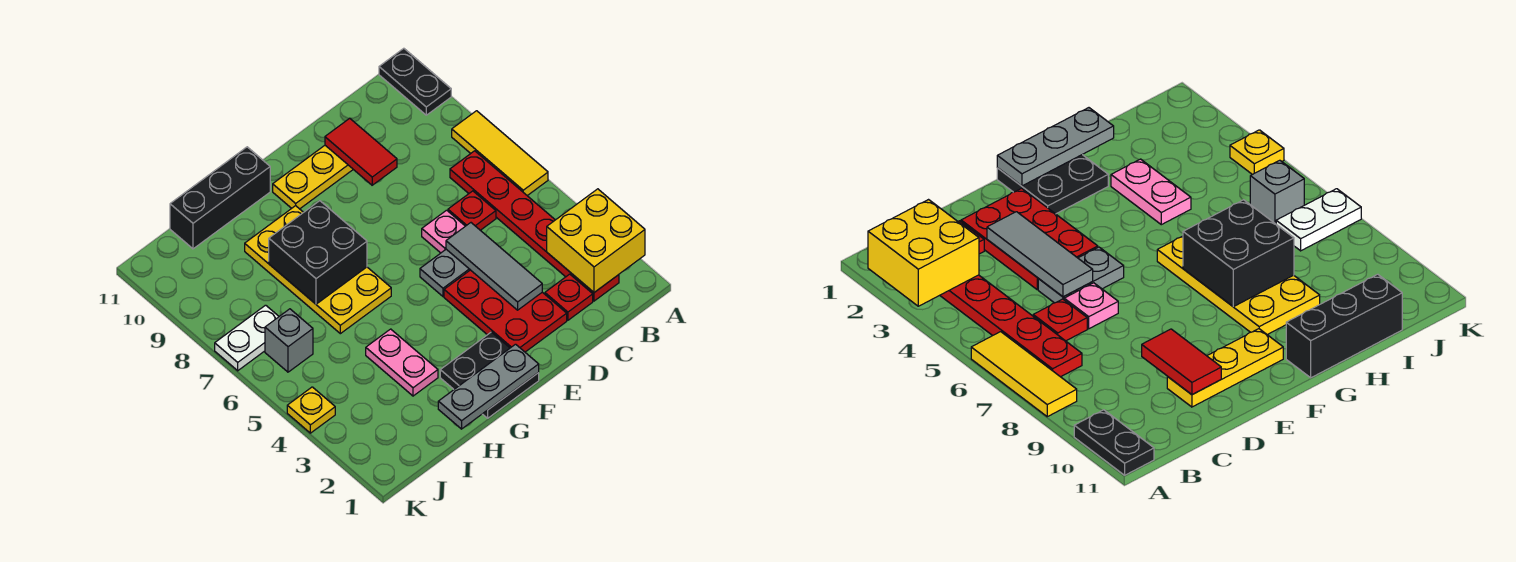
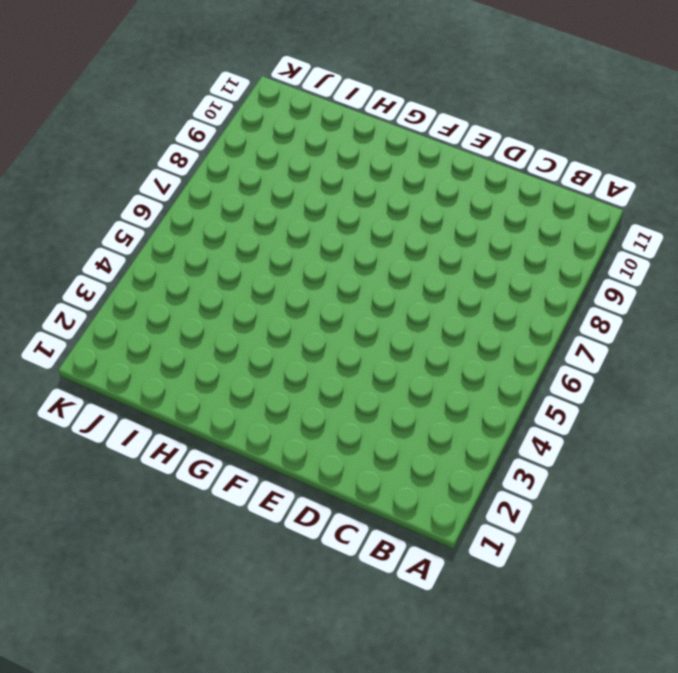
none -> yellow tile A6:A8 level 1
none -> black plate A10:A11 level 1
none -> red plate B2:B7 level 1

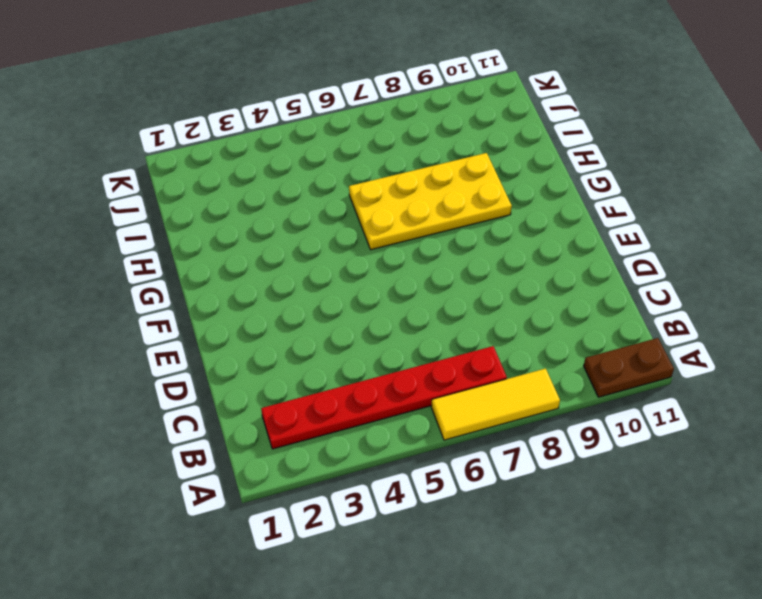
brown plate A10:A11 level 1 -> black plate A10:A11 level 1
none -> red plate C2 level 1
none -> red plate C6 level 1
none -> red plate D2:E4 level 1

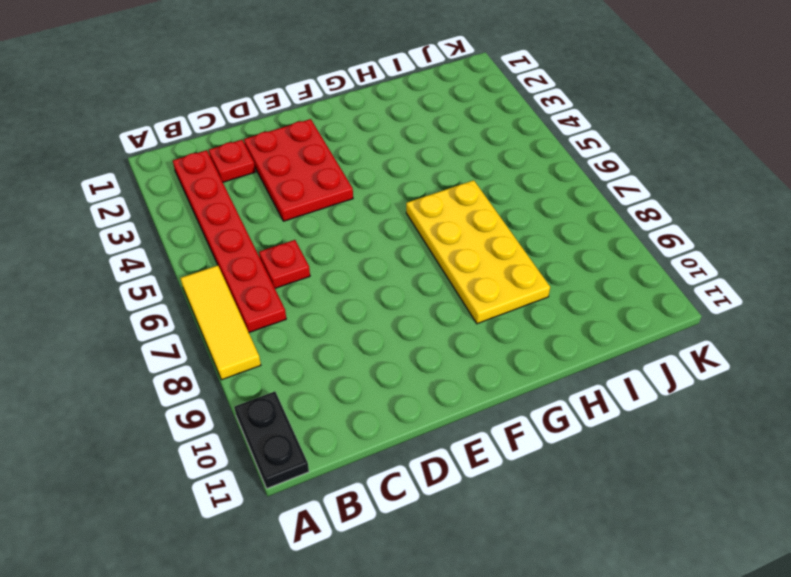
none -> grey plate D5:E5 level 1
none -> pink plate D6 level 1
none -> yellow plate D10:F10 level 1

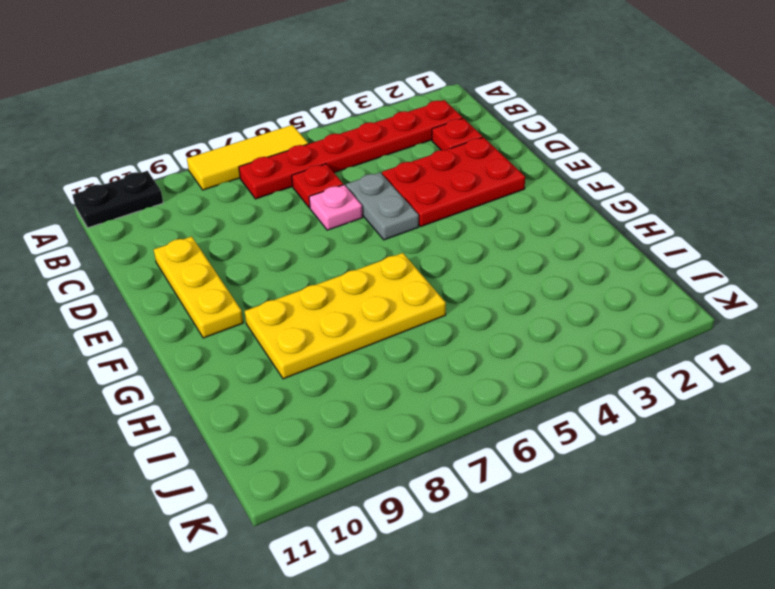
none -> black plate F1:G2 level 1
none -> black brick G11:I11 level 1
none -> pink plate H3:H4 level 1

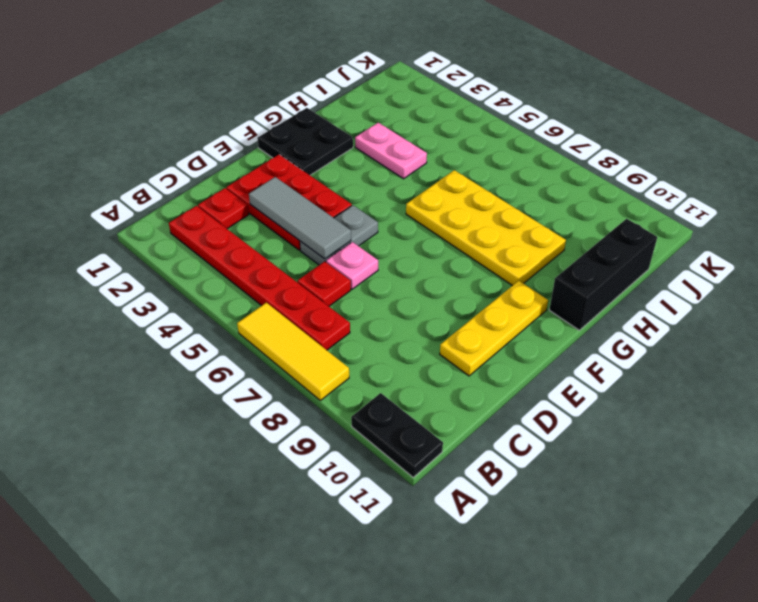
none -> grey brick J6 level 1
none -> white plate J7:K7 level 1
none -> yellow plate K4 level 1

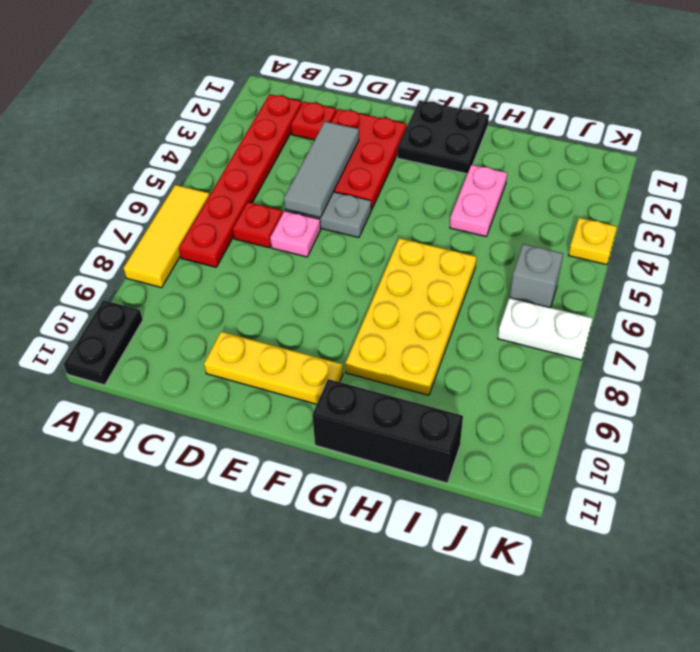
none -> yellow brick A2:B3 level 2
none -> red tile D9:D10 level 2
none -> grey plate F1:H1 level 2

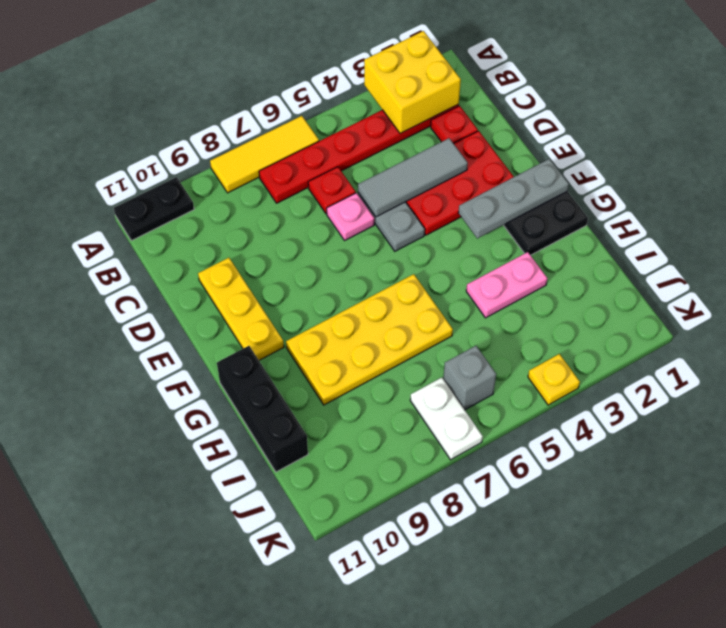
grey plate F1:F3 level 2 -> grey plate F1:H1 level 2
none -> red tile D9:D10 level 2
none -> black brick G7:H8 level 2

